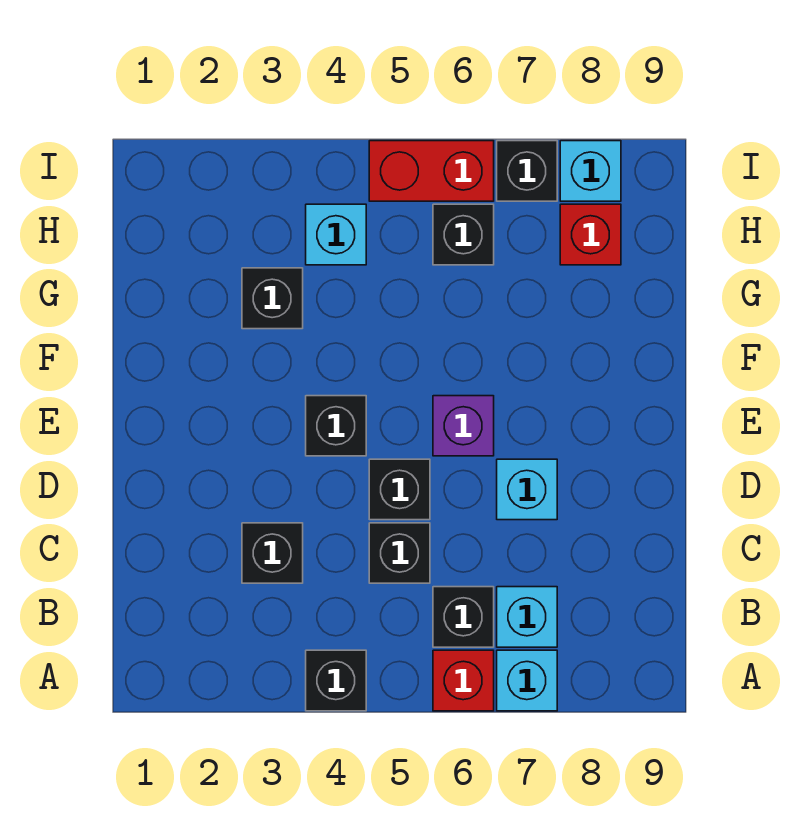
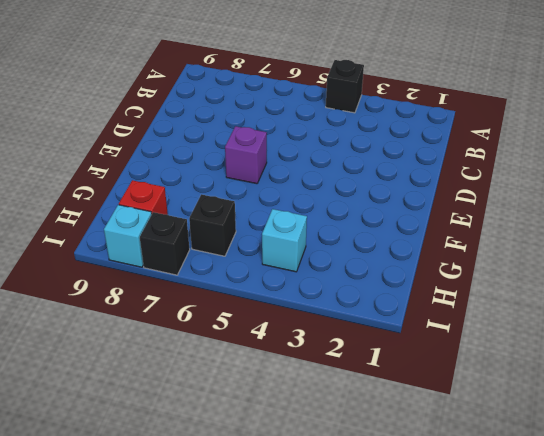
none -> red brick A6 level 1
none -> cyan brick A7 level 1
none -> black brick B6 level 1

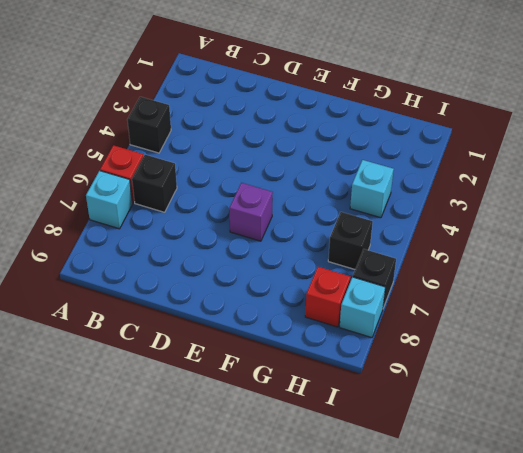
none -> cyan brick B7 level 1
none -> black brick C3 level 1
none -> black brick C5 level 1

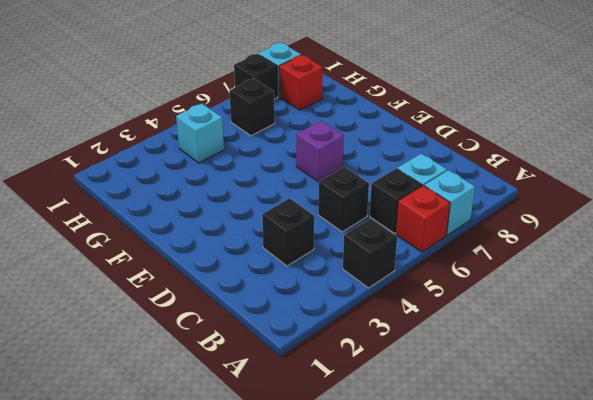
none -> black brick D5 level 1
none -> cyan brick D7 level 1
none -> black brick E4 level 1

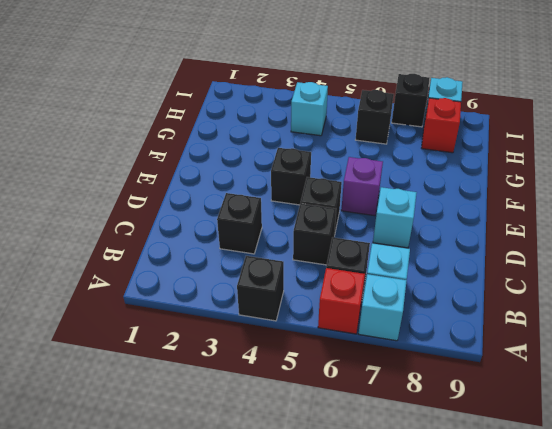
none -> black brick G3 level 1
none -> red brick I5:I6 level 1

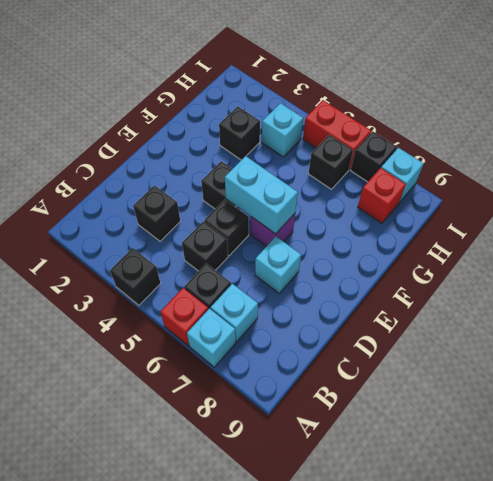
cyan brick E5:E6 level 2 -> none

